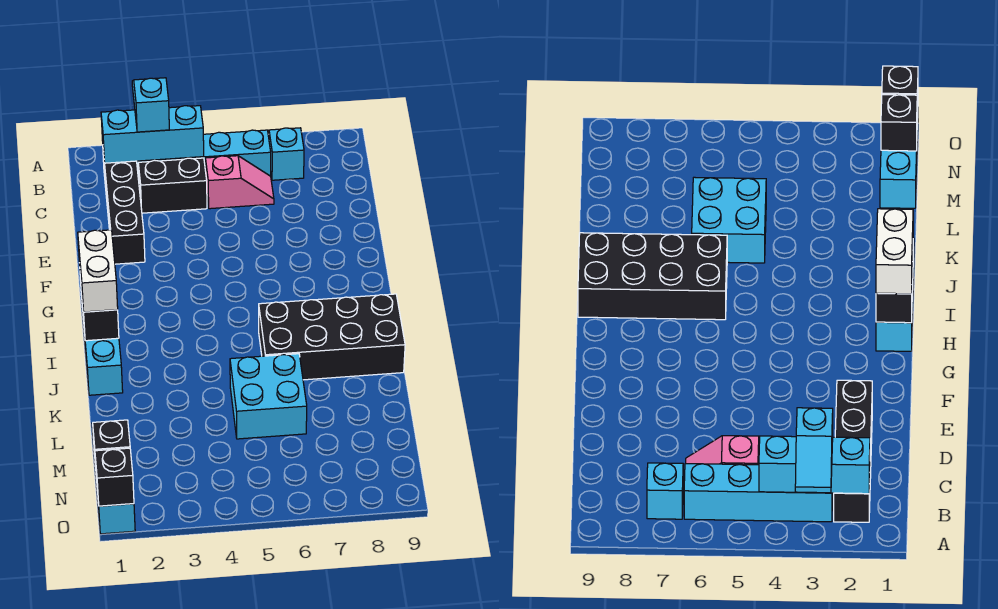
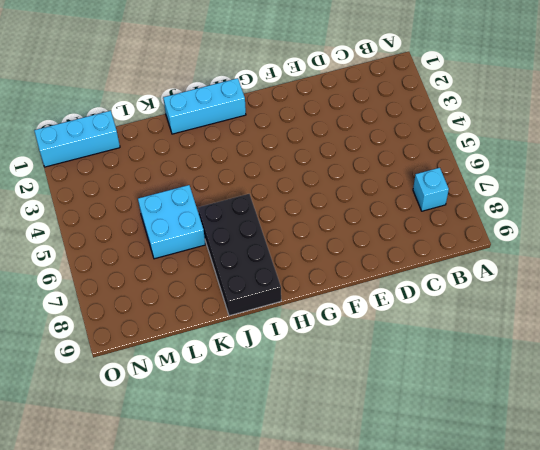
none -> black brick B2:E2 level 1
none -> cyan brick B3:B6 level 1
none -> black brick C3:C4 level 1

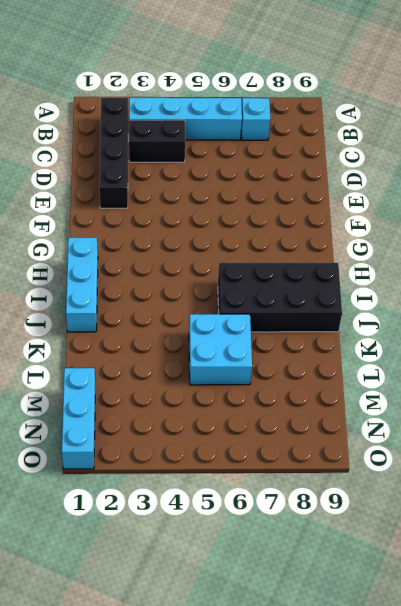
none -> pink slope C5:C6 level 1 top 5
none -> cyan brick B2:B4 level 2
none -> black brick H1:I1 level 2

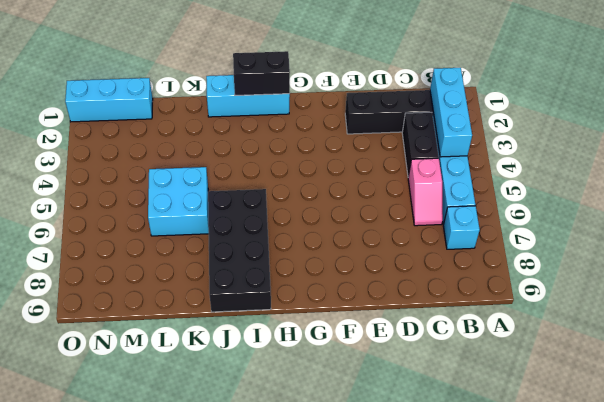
none -> black brick N1 level 2
none -> black brick O1 level 2
none -> cyan slope A3:B3 level 3 top B

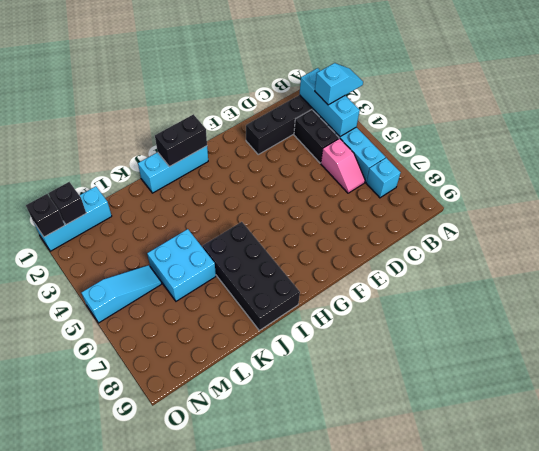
cyan slope M5:O5 level 1 top O -> none
none -> white brick H1:I1 level 3

